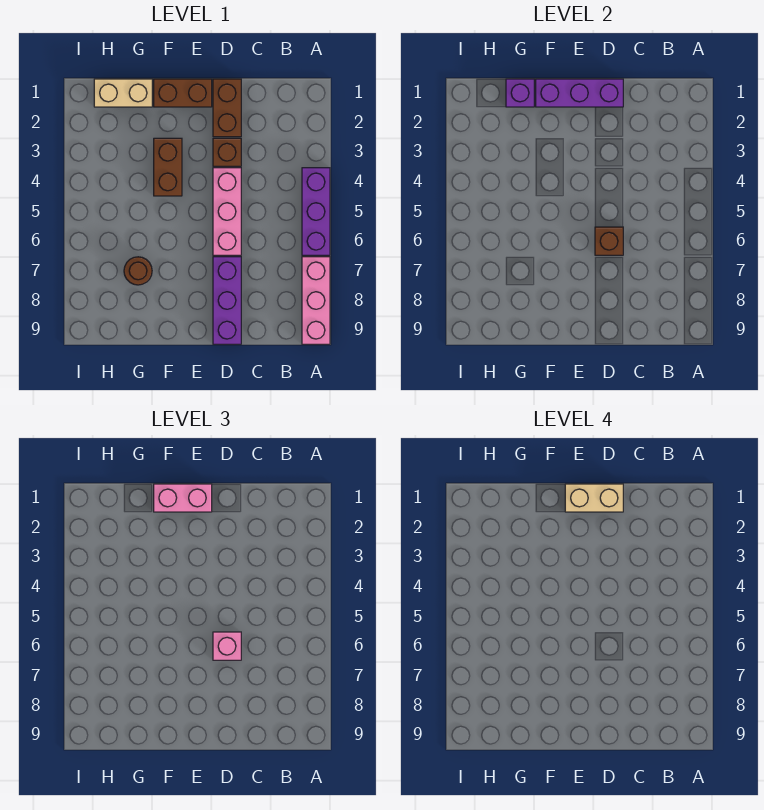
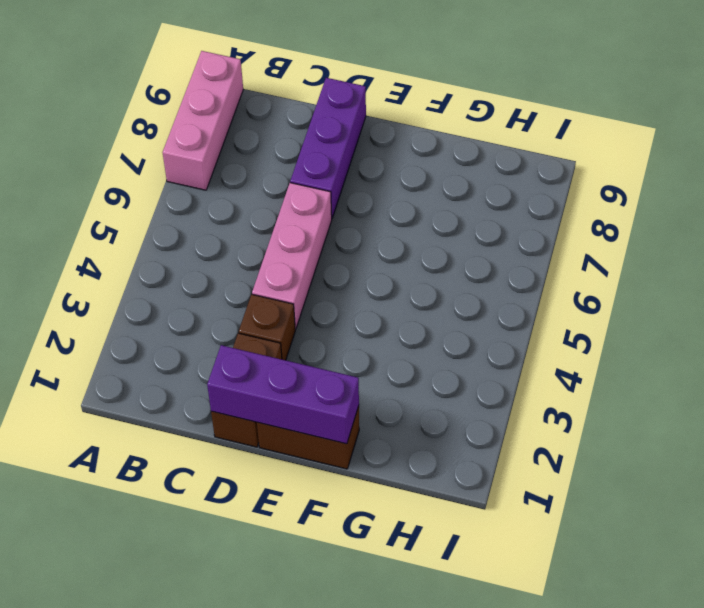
none -> purple brick A4:A6 level 1
none -> brown brick F3:F4 level 1
none -> tan brick G1:H1 level 1

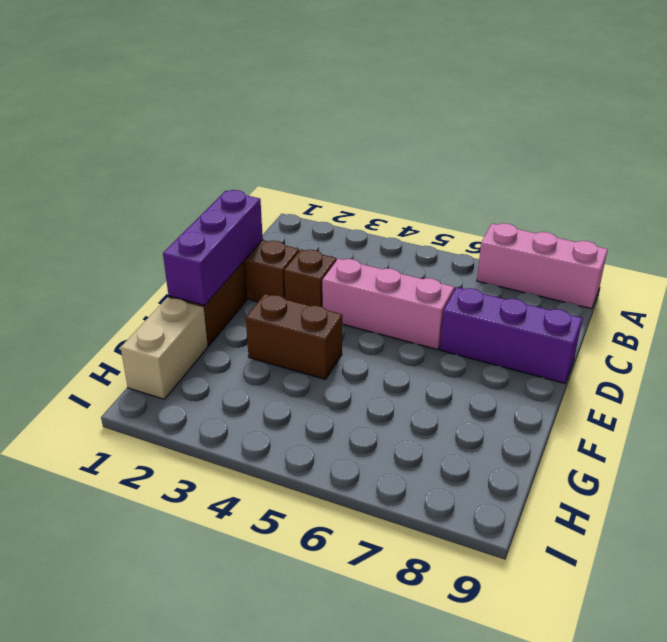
none -> purple brick A4:A6 level 1
none -> brown round brick G7 level 1
none -> brown brick D6 level 2

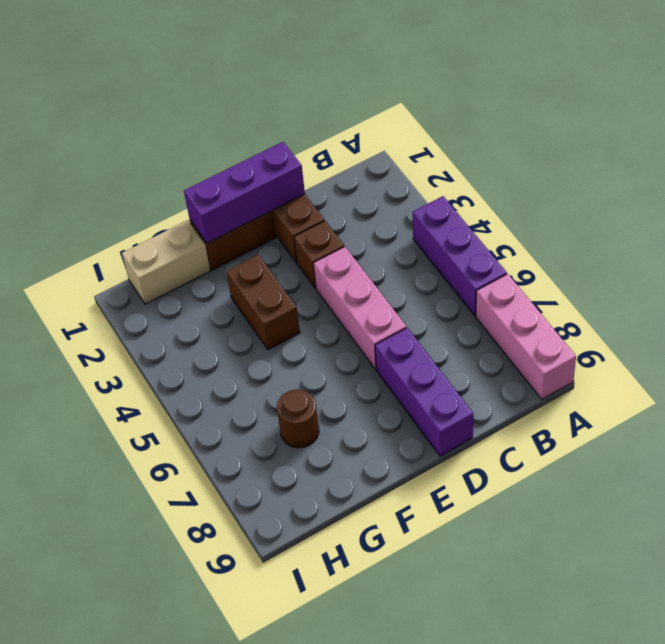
none -> brown brick D6 level 2
none -> purple brick G1 level 2
none -> pink brick D6 level 3

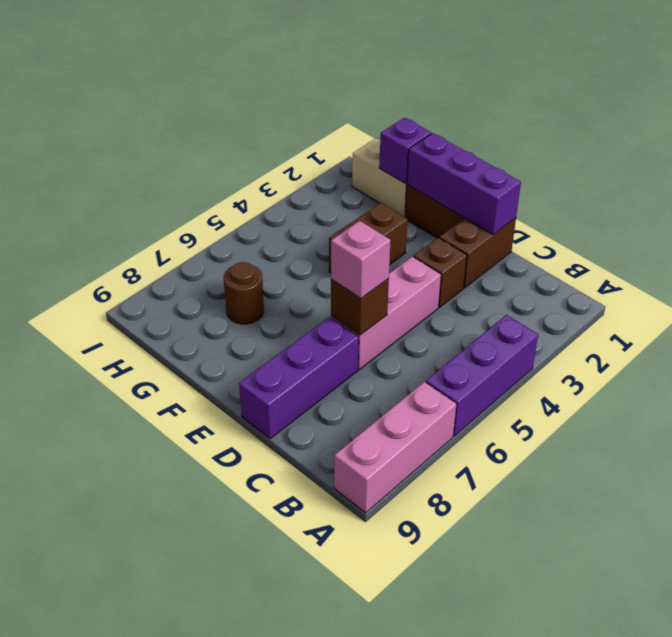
none -> pink brick E1:F1 level 3
none -> tan brick D1:E1 level 4

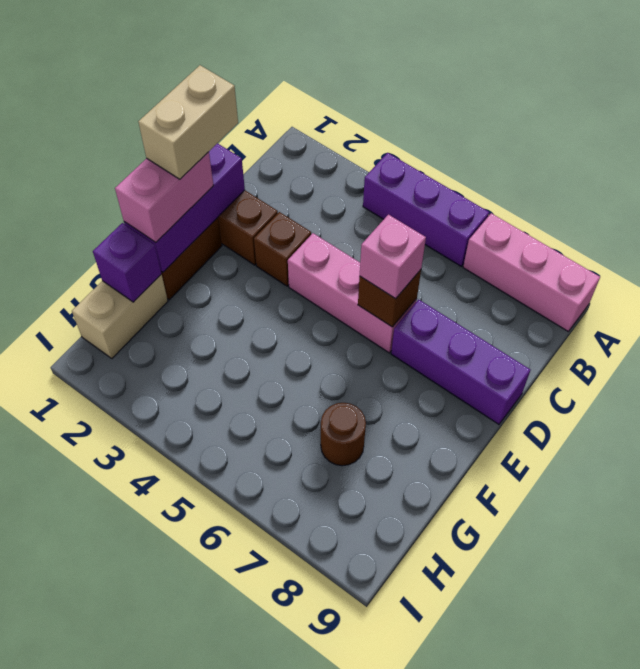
none -> brown brick F3:F4 level 1

